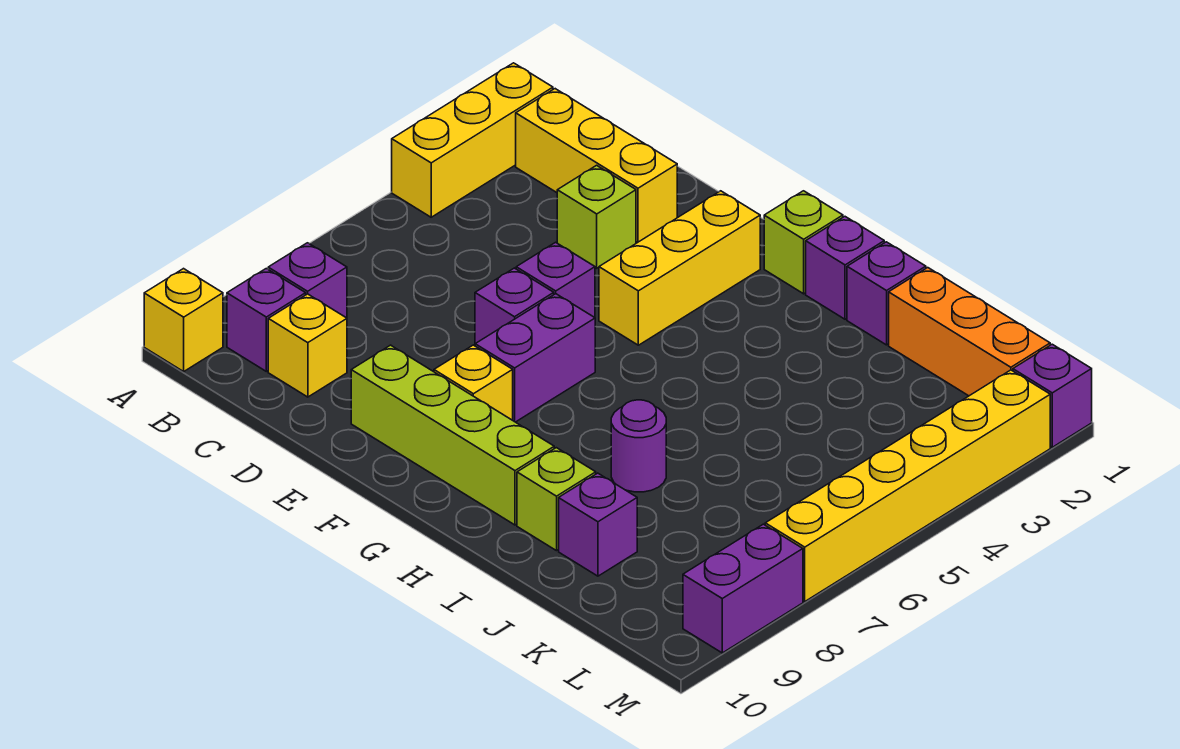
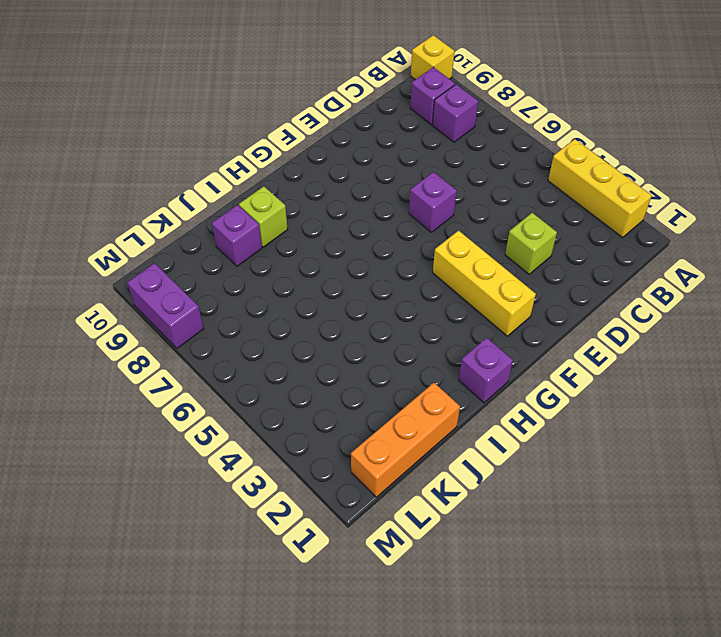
none -> yellow brick B2:D2 level 1
none -> yellow brick C9 level 1
none -> purple brick E5 level 1

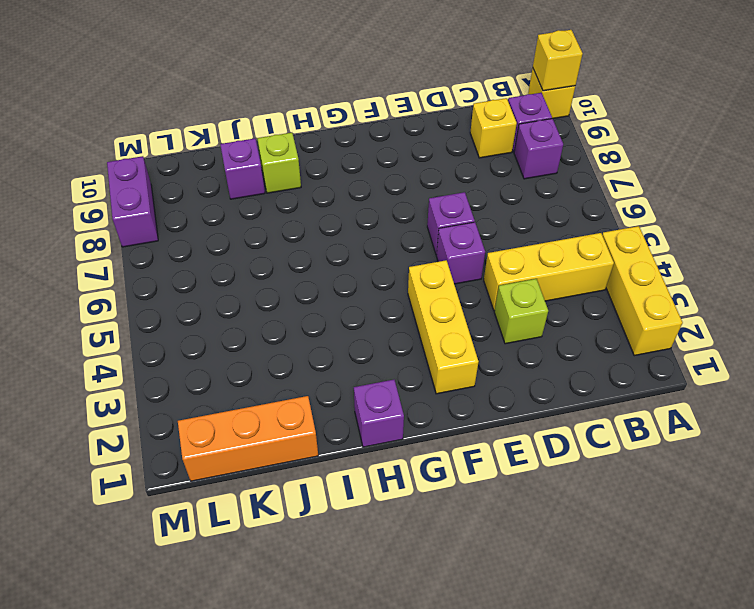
yellow brick A10 level 2 -> yellow brick F8 level 1
yellow brick B4:D4 level 1 -> yellow brick B2:D2 level 1
none -> lime brick E9:H9 level 1
none -> purple brick F6:F7 level 1
none -> lime brick G1 level 1

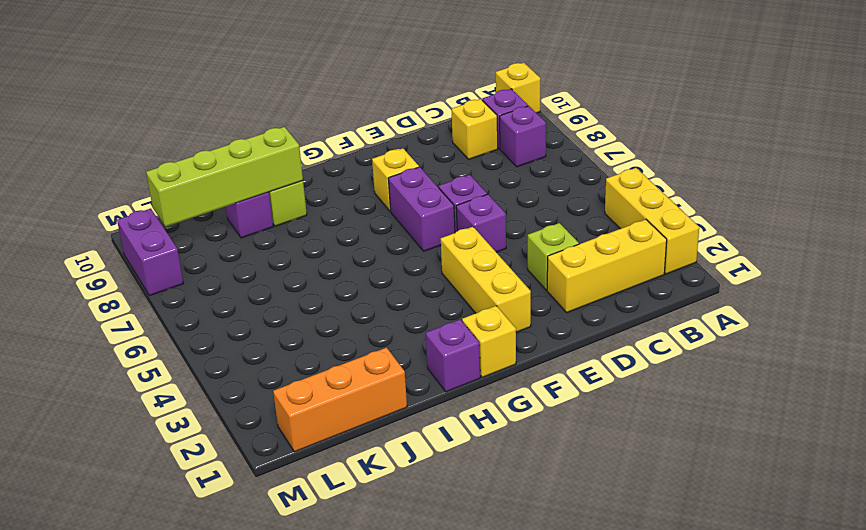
yellow brick G1 level 1 -> lime brick G1 level 1
lime brick I9:L9 level 2 -> lime brick E9:H9 level 1
none -> purple brick I1 level 1
none -> purple round brick I7 level 1
none -> purple brick M1 level 1

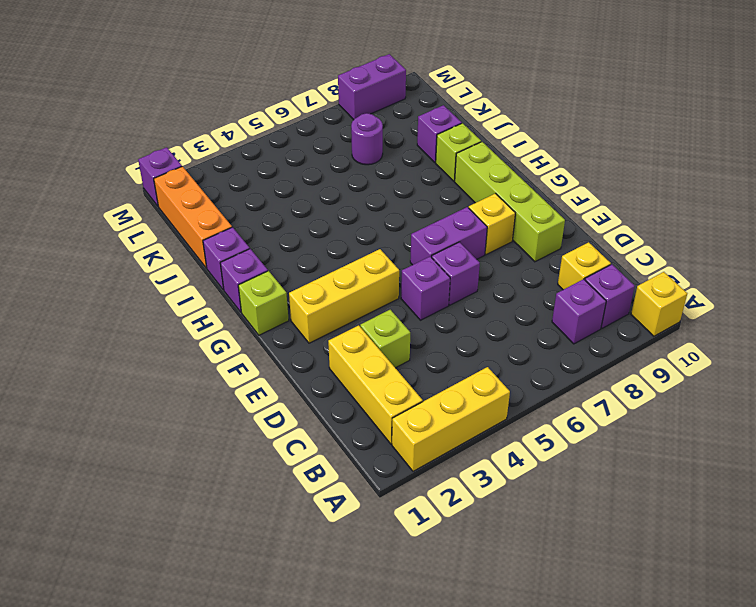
purple round brick K7 level 1 -> purple round brick I7 level 1
none -> yellow brick M2:M7 level 1

